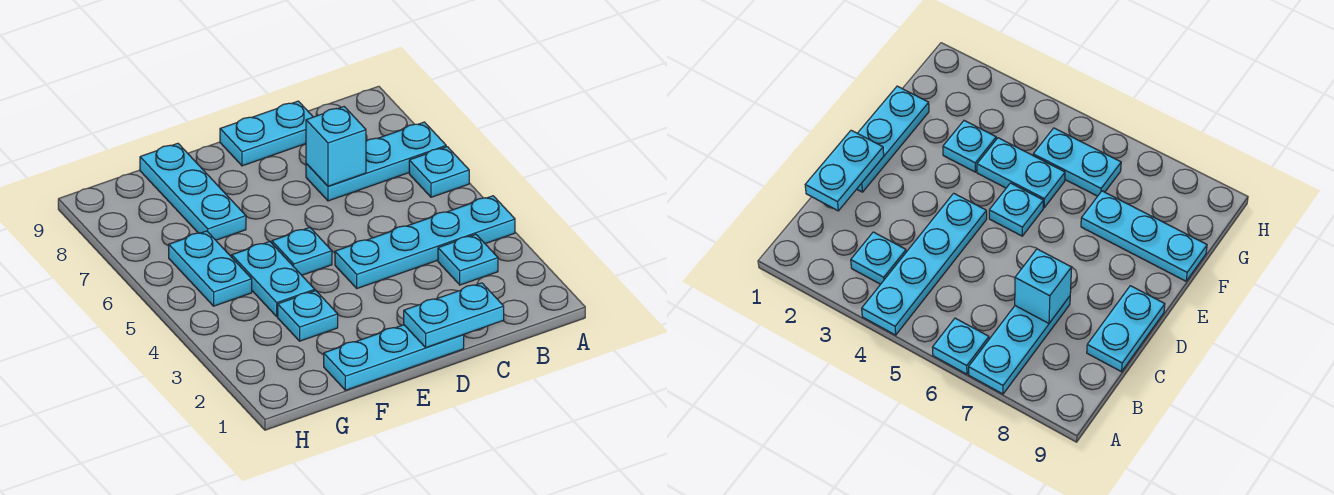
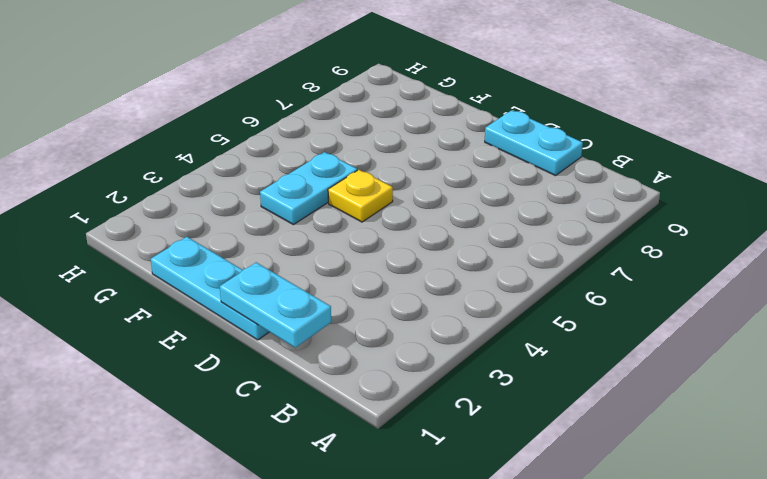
yellow plate E5 level 1 -> cyan plate E5 level 1
none -> cyan plate A4:D4 level 1
none -> cyan plate A6 level 1
none -> cyan plate A7:C7 level 1

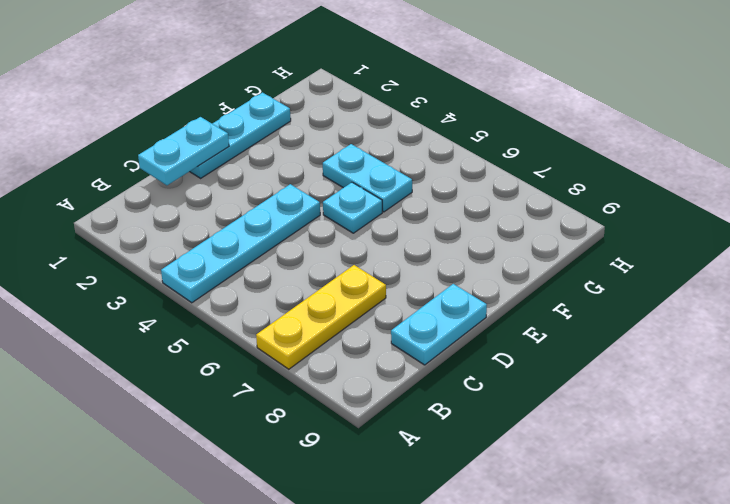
yellow plate A7:C7 level 1 -> cyan plate A7:C7 level 1
none -> cyan plate A6 level 1
none -> cyan plate B3 level 1
none -> cyan plate F3 level 1

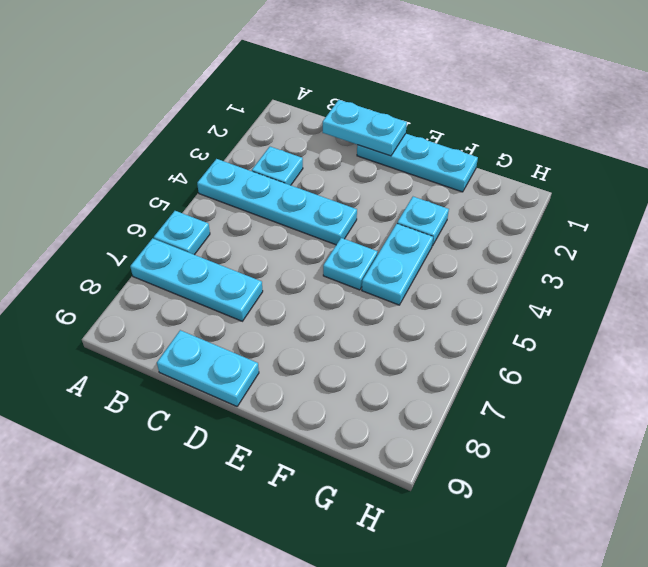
none -> cyan plate F7:F9 level 1
none -> cyan plate G5:G6 level 1
none -> cyan brick C7 level 2

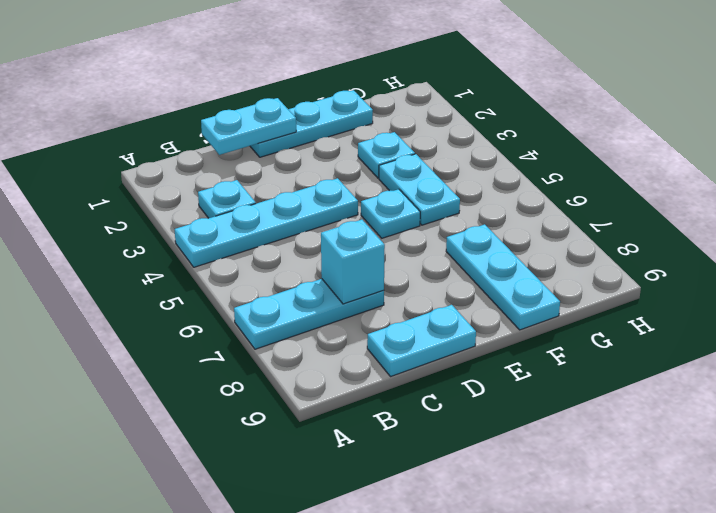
none -> cyan plate A6 level 1
none -> cyan plate G5:G6 level 1

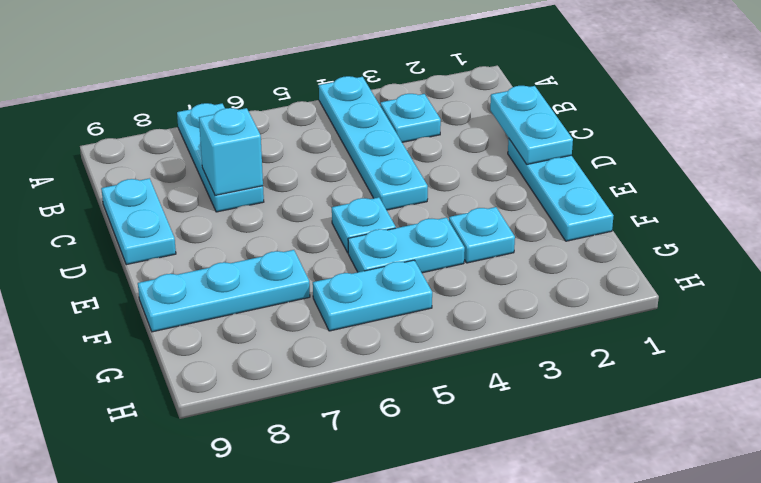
none -> cyan plate A6 level 1

